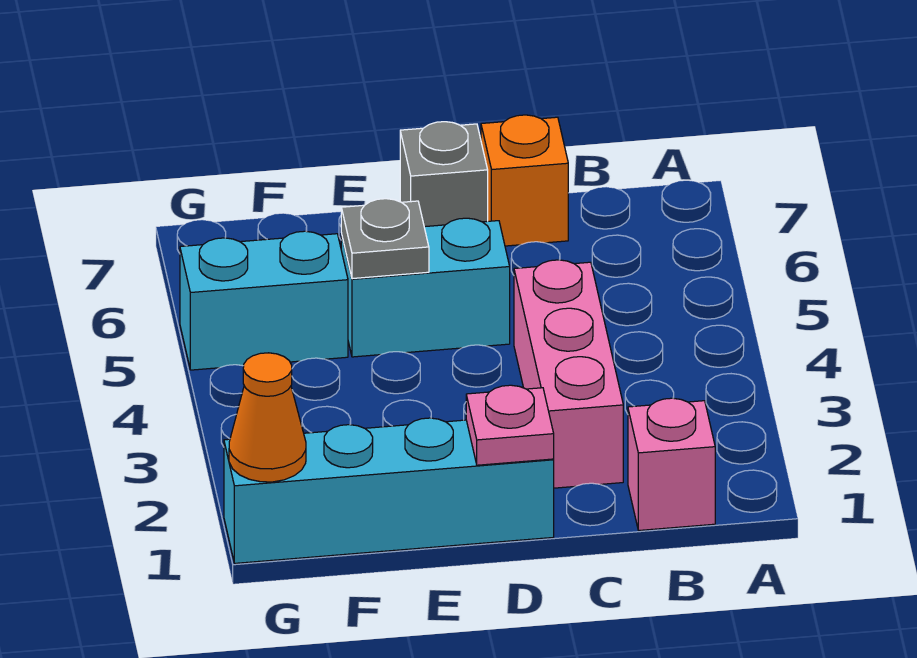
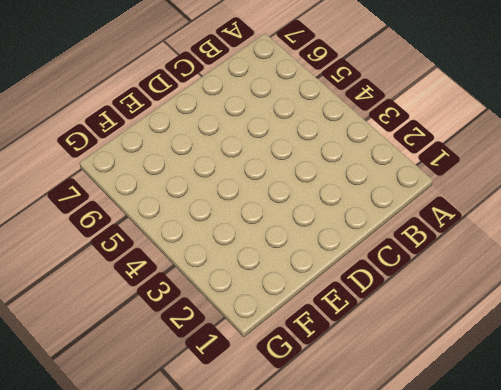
none -> pink brick B1 level 1
none -> pink brick C2:C4 level 1

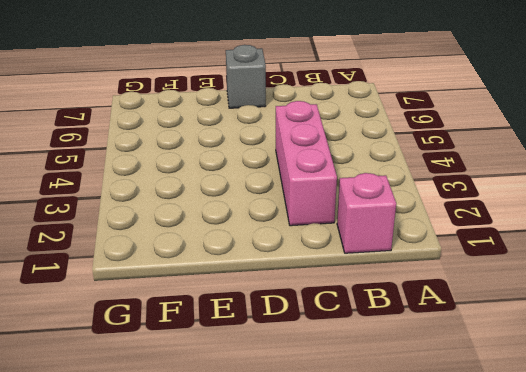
none -> orange brick C7 level 1
none -> cyan brick D1:G1 level 1

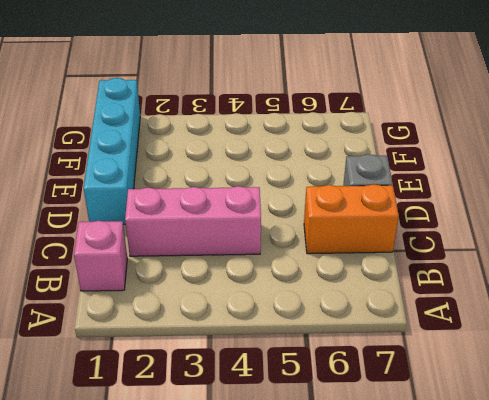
orange brick C6:C7 level 1 -> orange brick C7 level 1
none -> cyan brick D5:E5 level 1
none -> cyan brick F5:G5 level 1

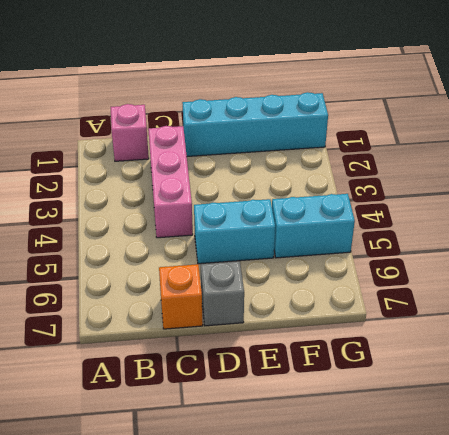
none -> pink plate D1 level 2
none -> grey plate E5 level 2

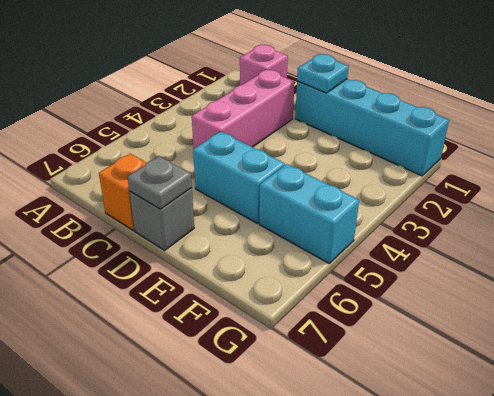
cyan plate D1 level 2 -> pink plate D1 level 2
grey plate D7 level 2 -> grey plate E5 level 2
none -> orange cone G1 level 2

